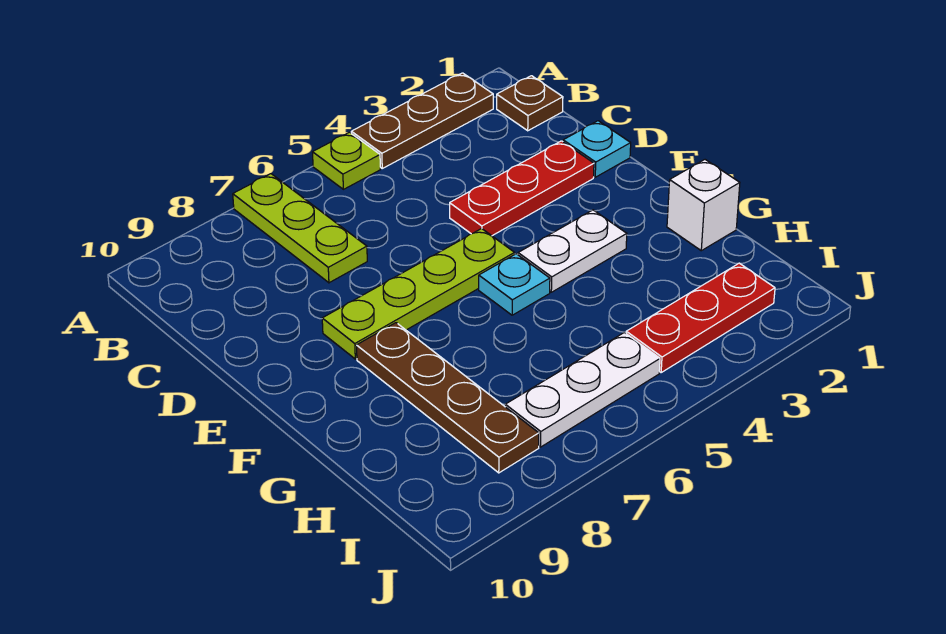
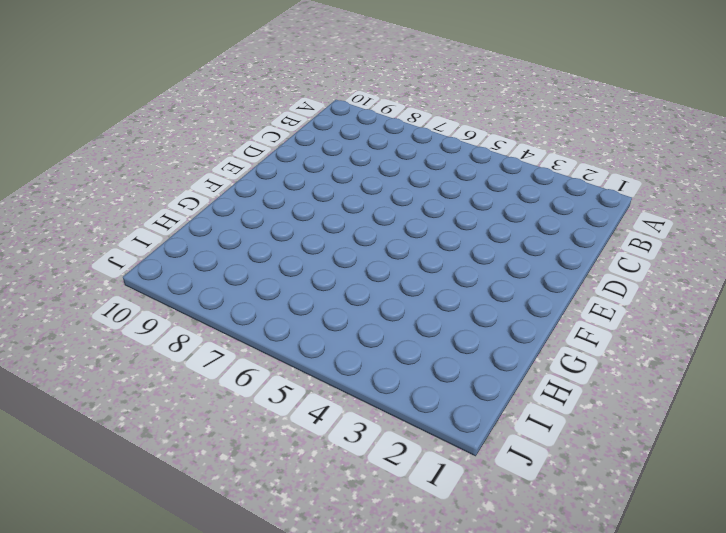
none -> brown plate A2:A4 level 1
none -> lime plate A5 level 1
none -> lime plate A7:C7 level 1

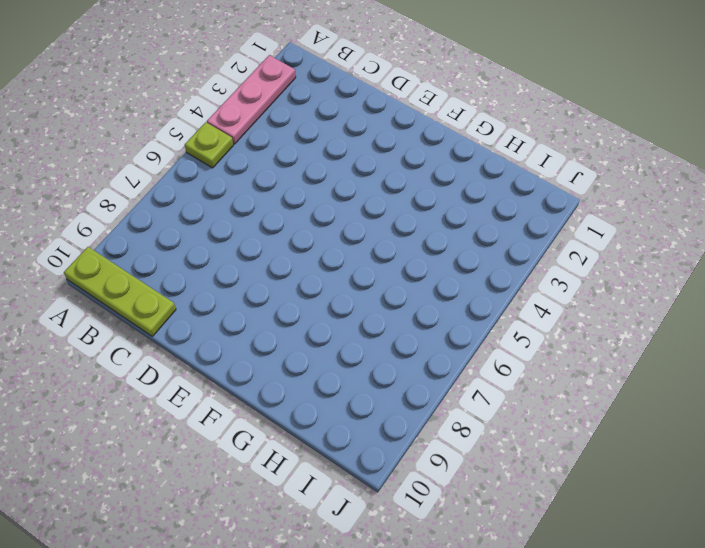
pink plate A2:A4 level 1 -> brown plate A2:A4 level 1
lime plate A10:C10 level 1 -> lime plate A7:C7 level 1
none -> brown plate B1 level 1
none -> cyan plate D1 level 1
none -> red plate D2:D4 level 1

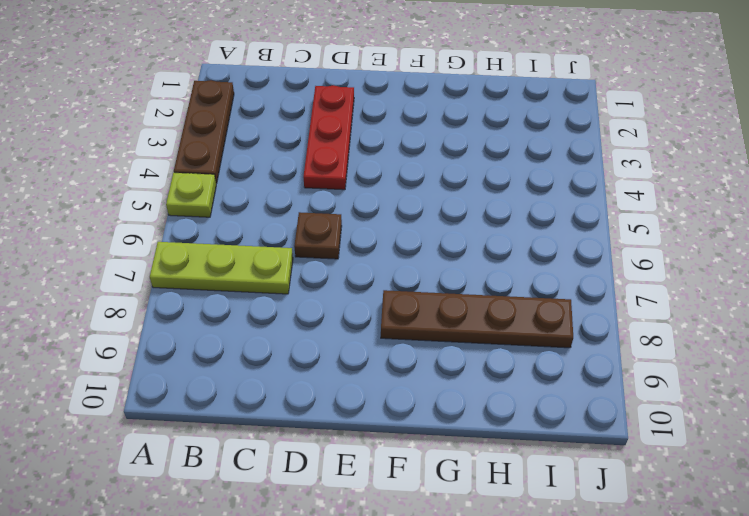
brown plate D6 level 1 -> brown plate B1 level 1
none -> cyan plate D1 level 1
none -> lime plate E5:E8 level 1
none -> white plate F3:F4 level 1

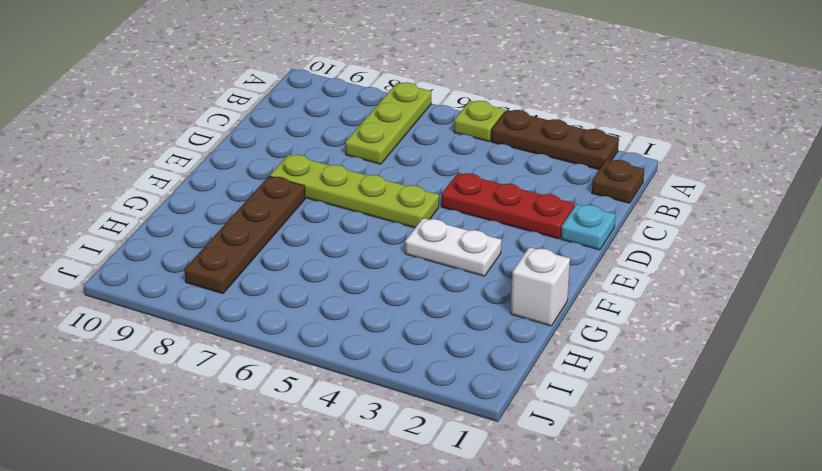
none -> cyan plate F5 level 1
none -> red plate I2:I4 level 1
none -> white plate I5:I7 level 1

